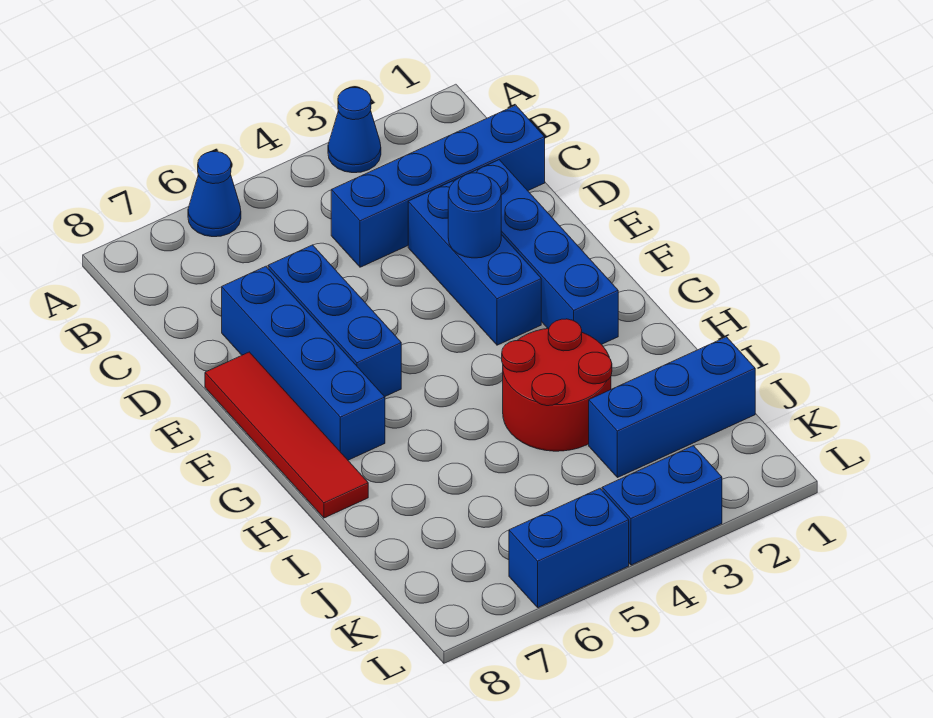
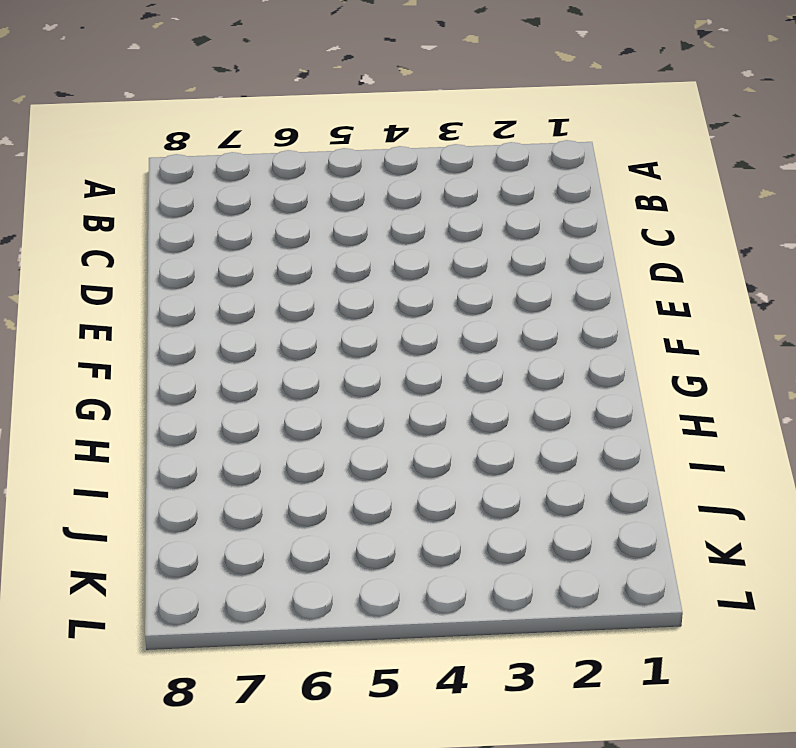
none -> blue cone A3 level 1
none -> blue cone A6 level 1
none -> blue brick C1:C4 level 1

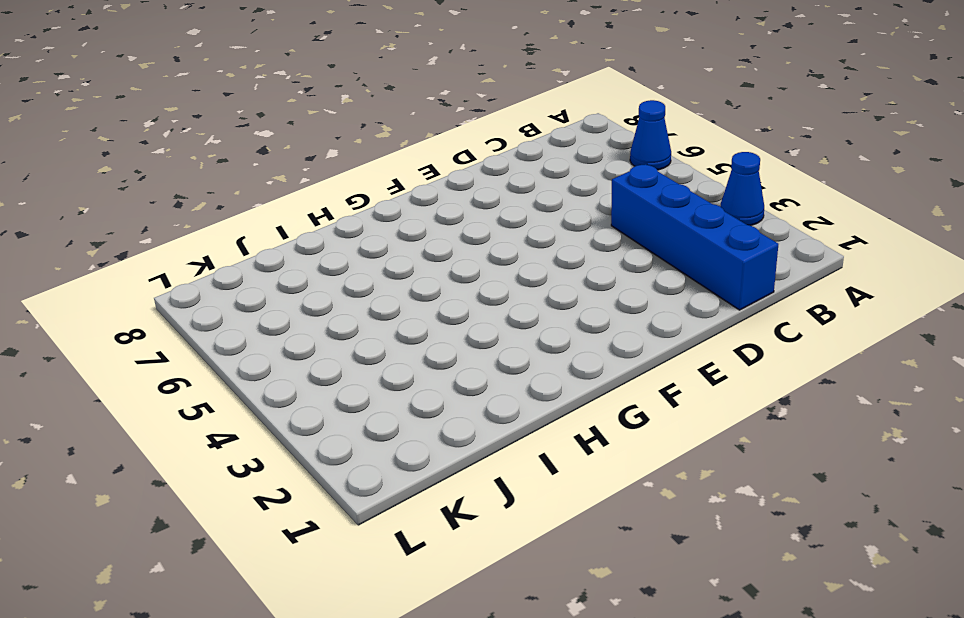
none -> blue brick D2:G2 level 1
none -> blue brick D3:F3 level 1
none -> blue brick D6:F6 level 1

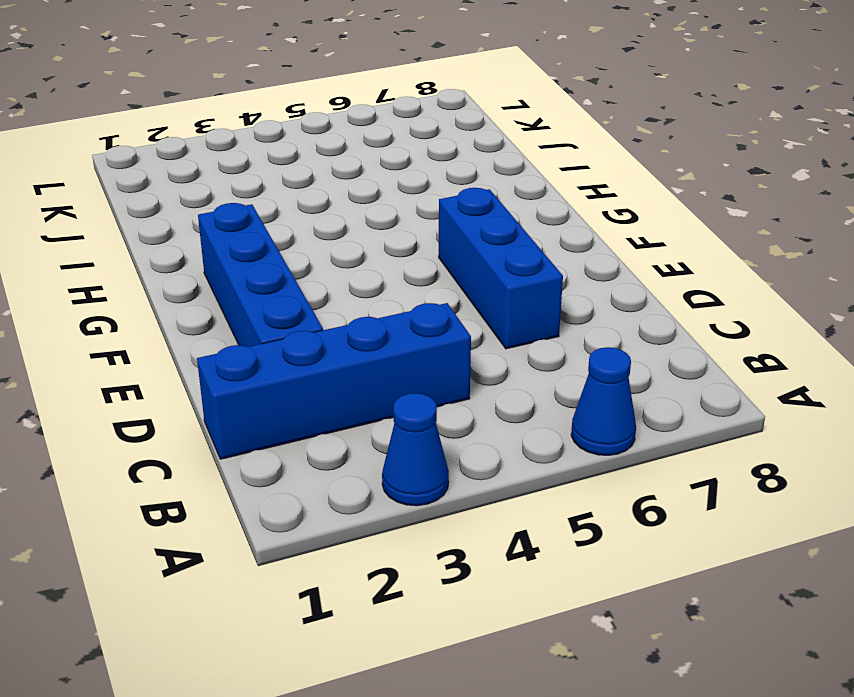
none -> blue brick D3:F3 level 1
none -> blue brick D7:G7 level 1
none -> red tile E8:H8 level 1

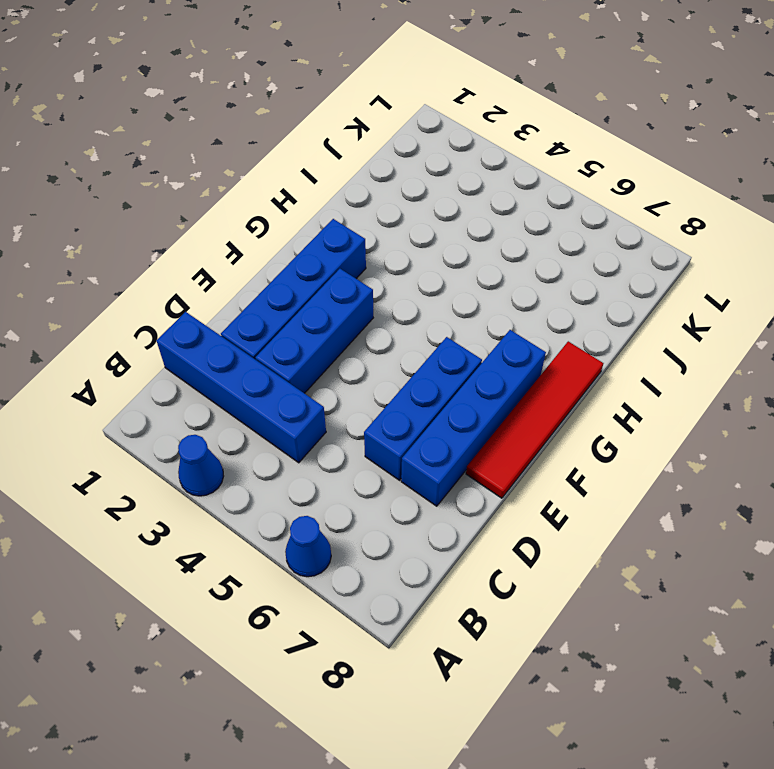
none -> red round brick H3:I4 level 1
none -> blue brick J1:J3 level 1
none -> blue brick L3:L4 level 1

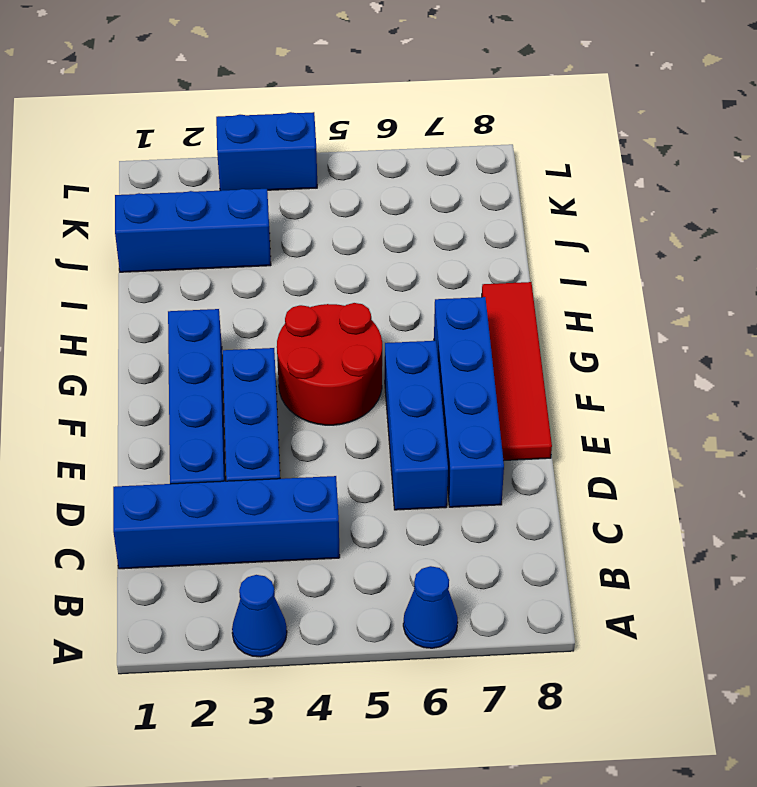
red round brick F4:G5 level 1 -> red round brick H3:I4 level 1
none -> blue brick L5:L6 level 1
none -> blue round brick E3 level 2

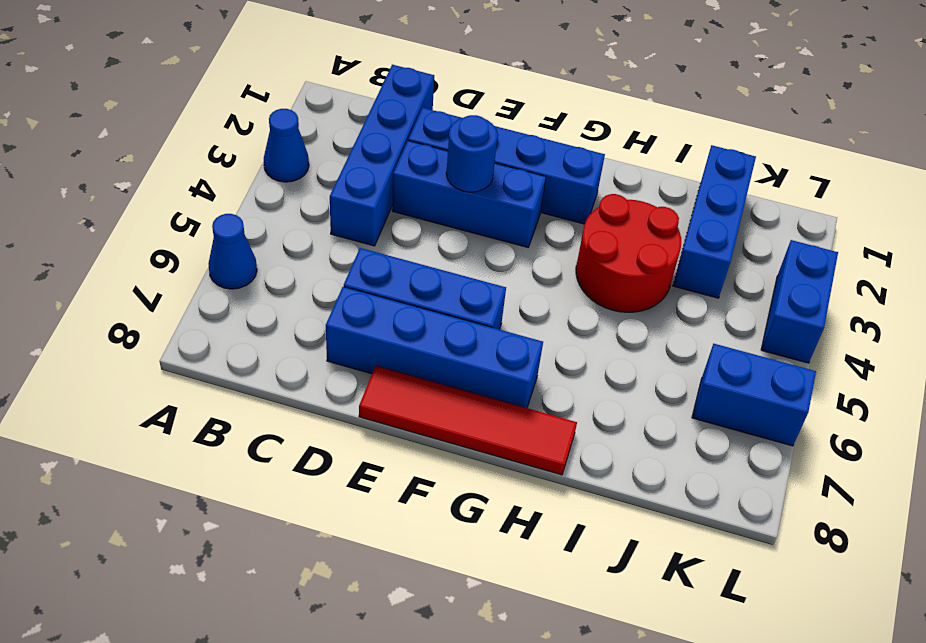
blue brick K6:L6 level 1 -> blue brick L5:L6 level 1

